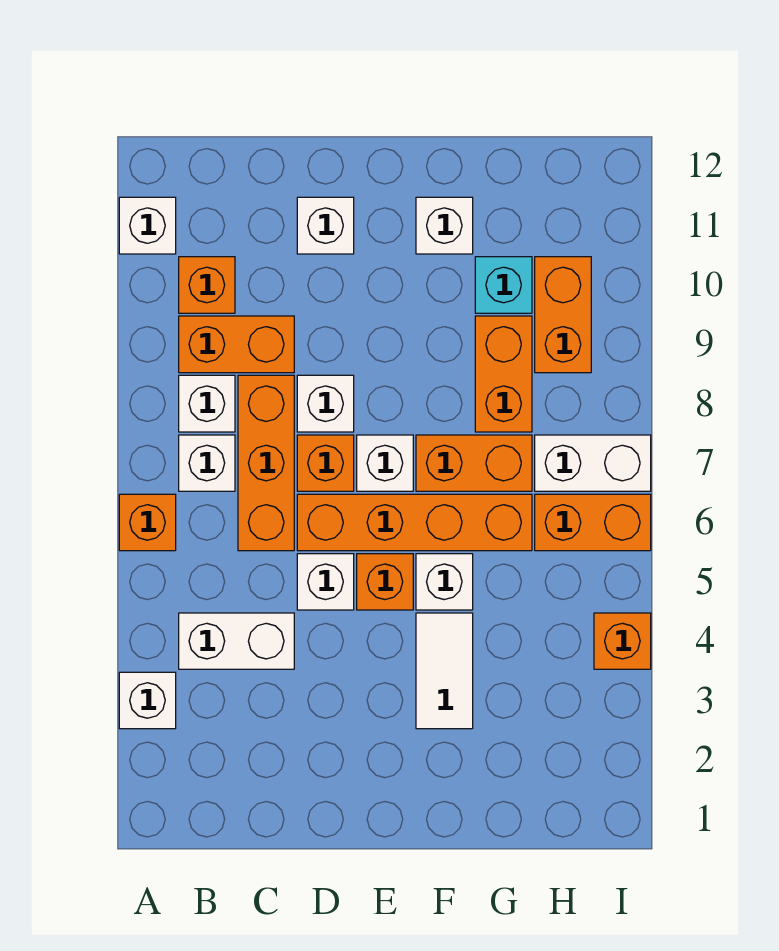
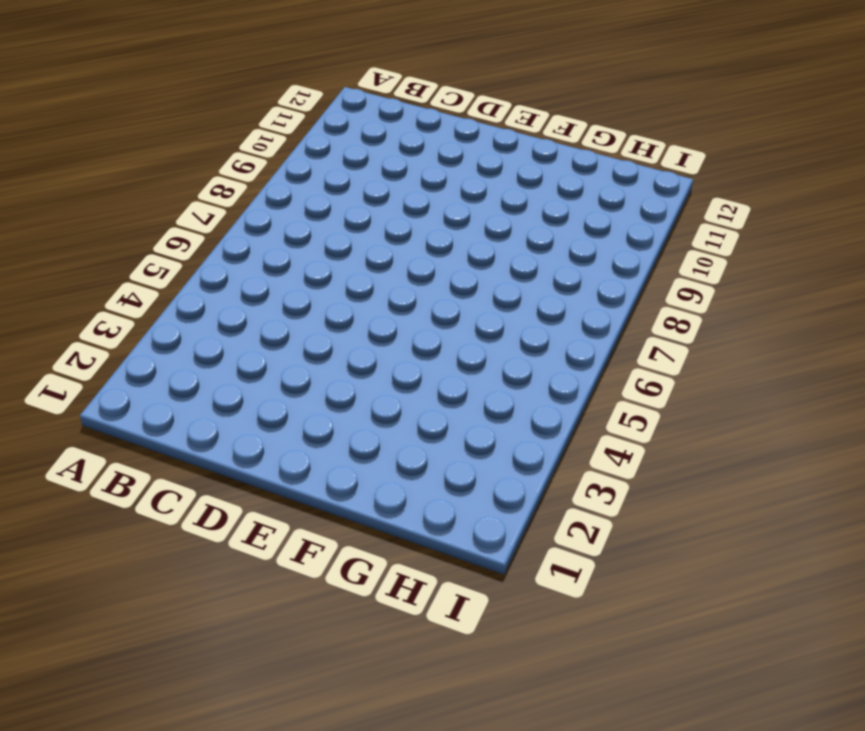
none -> white brick A3 level 1
none -> orange brick A6 level 1
none -> white brick A11 level 1

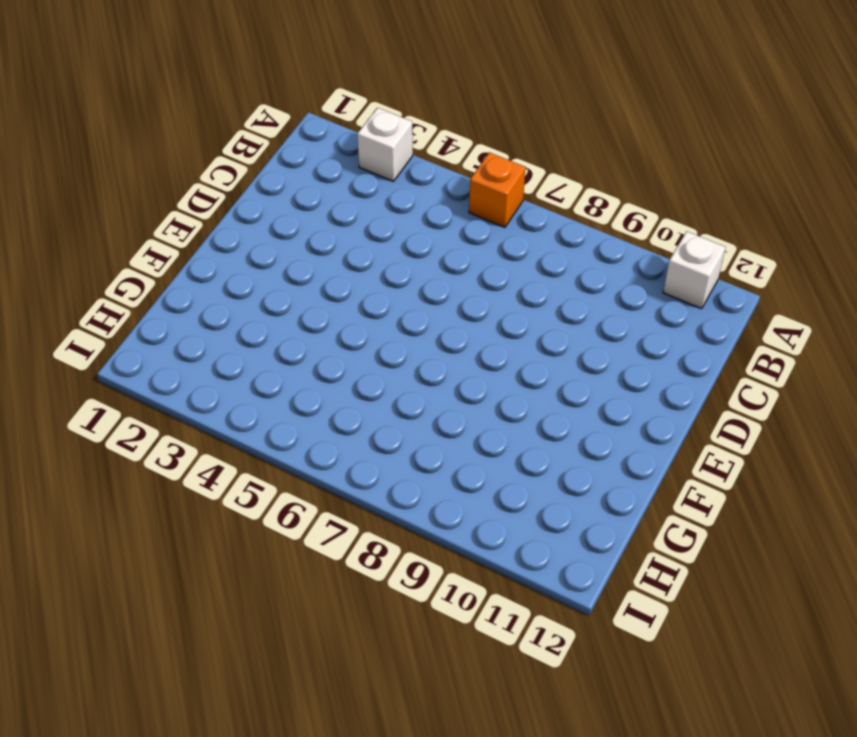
none -> white brick B4:C4 level 1
none -> white brick B7 level 1
none -> white brick B8 level 1

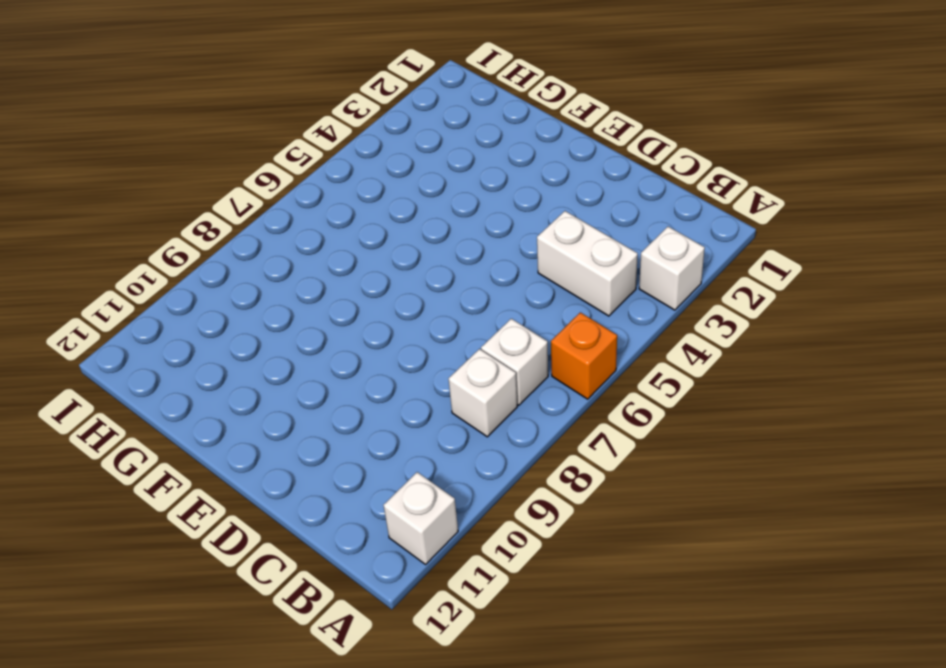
none -> orange brick B9:C9 level 1
none -> orange brick B10 level 1
none -> orange brick C6:C8 level 1

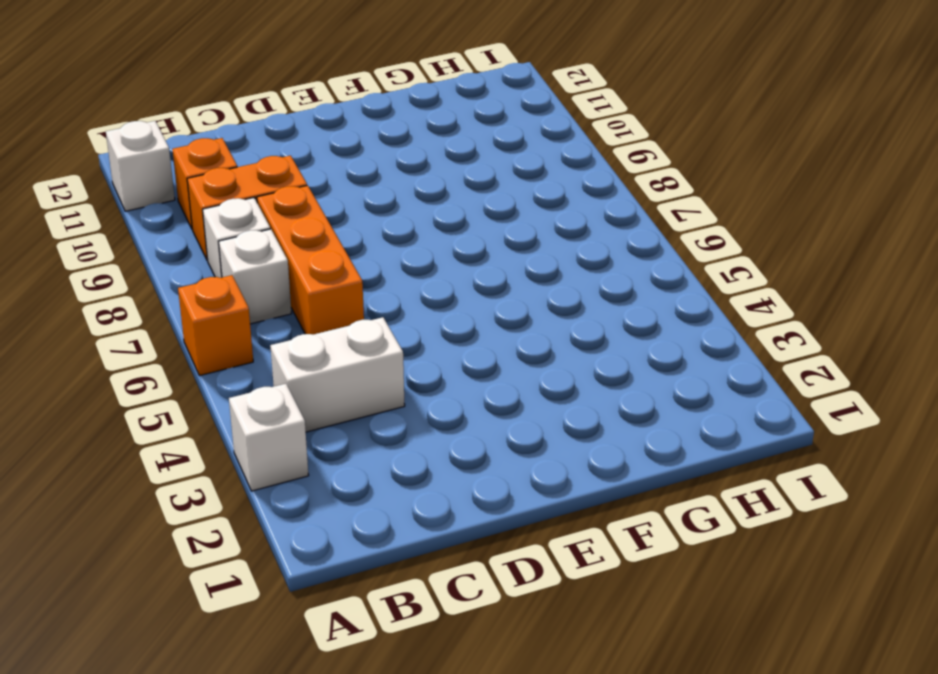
none -> white brick D5 level 1
none -> orange brick D6:G6 level 1
none -> orange brick D7 level 1

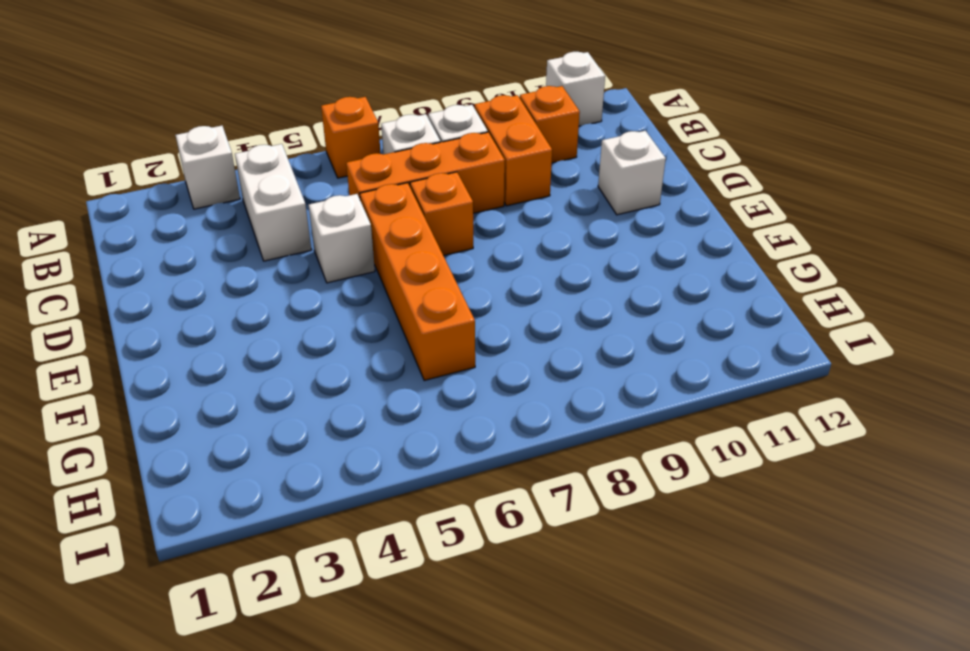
none -> white brick D8 level 1
none -> orange brick E5 level 1
none -> white brick E7 level 1

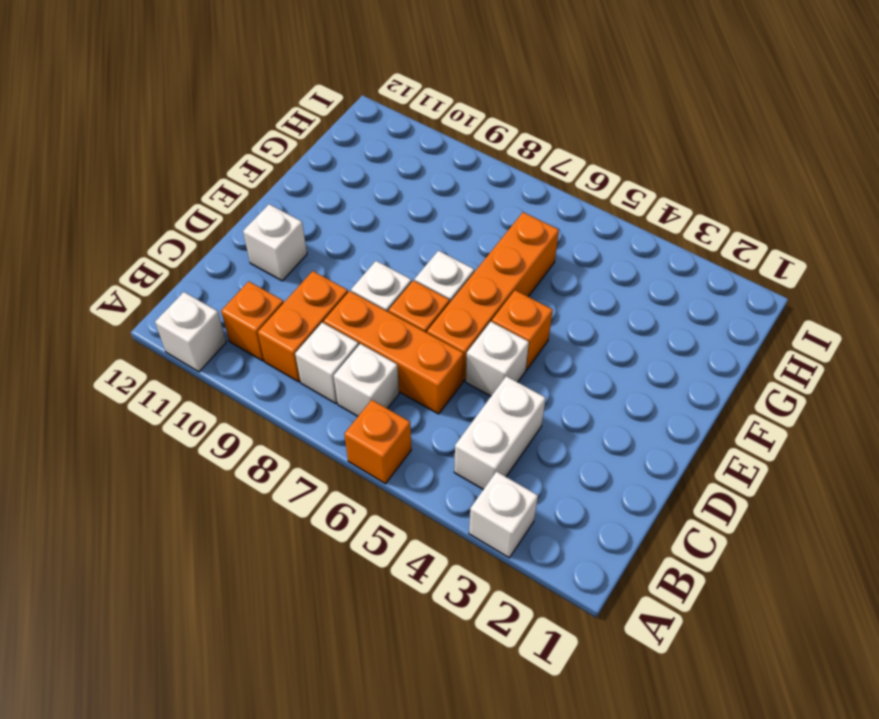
none -> white tile F3:F4 level 1
none -> white brick F5 level 1
none -> orange brick F7:G7 level 1

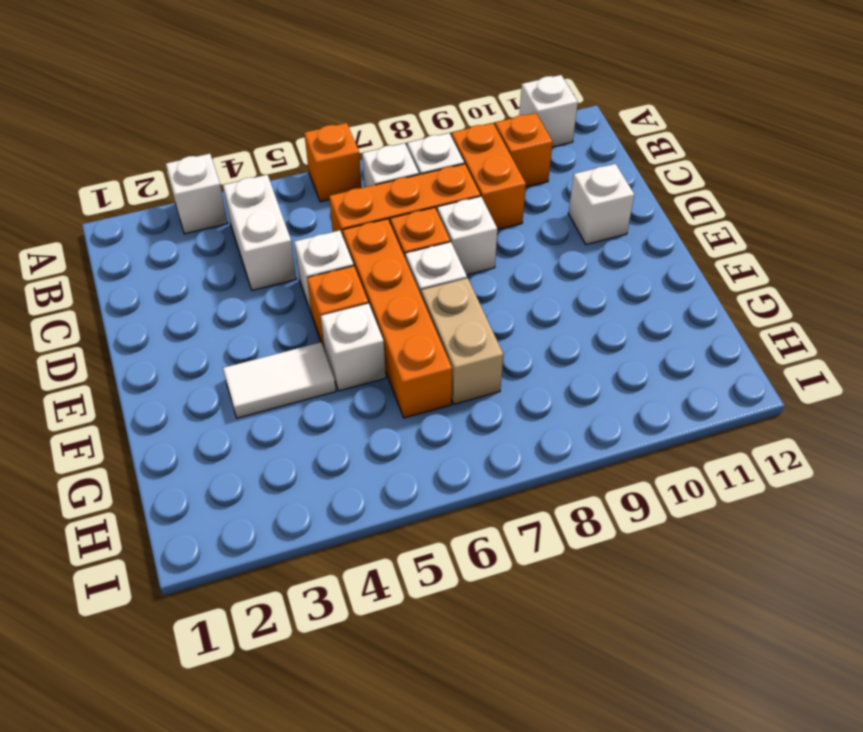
tan brick F7:G7 level 1 -> orange brick F7:G7 level 1
none -> white brick F11 level 1
none -> orange brick G8:G9 level 1
none -> cyan brick G10 level 1

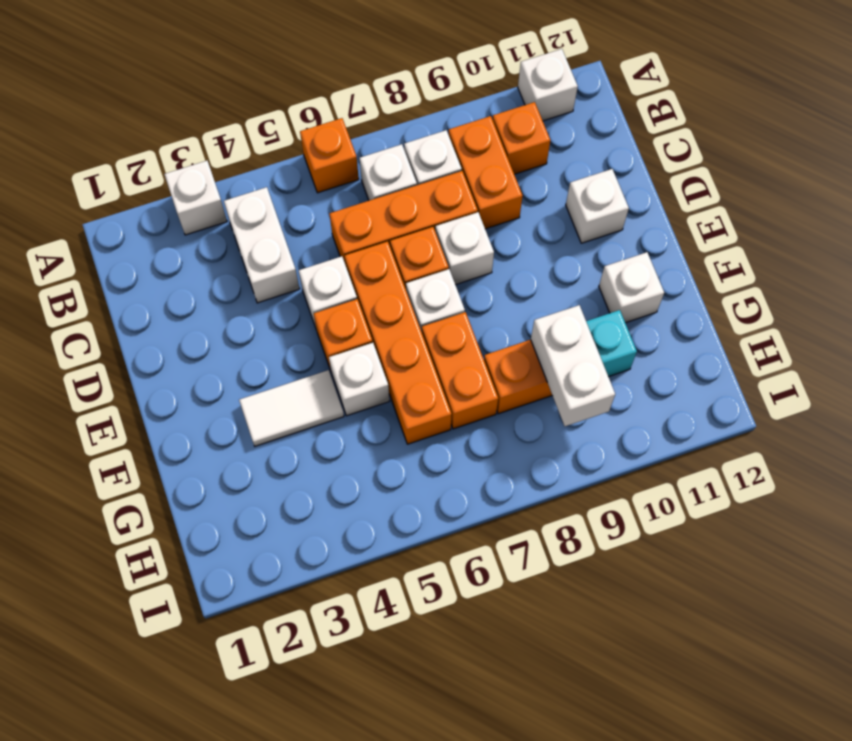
white brick G9:H9 level 2 -> white brick H7:I7 level 1
none -> orange brick H6:I6 level 1
none -> orange brick H9:H10 level 1
none -> orange brick I4 level 1

